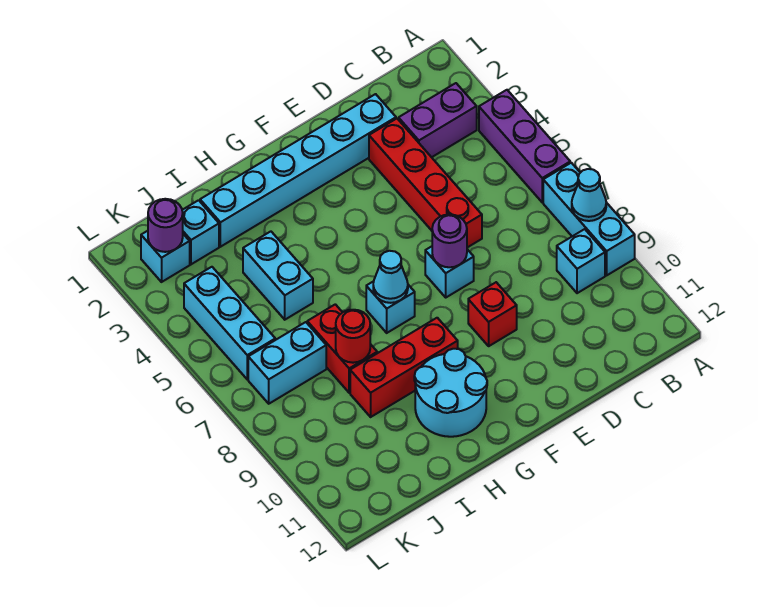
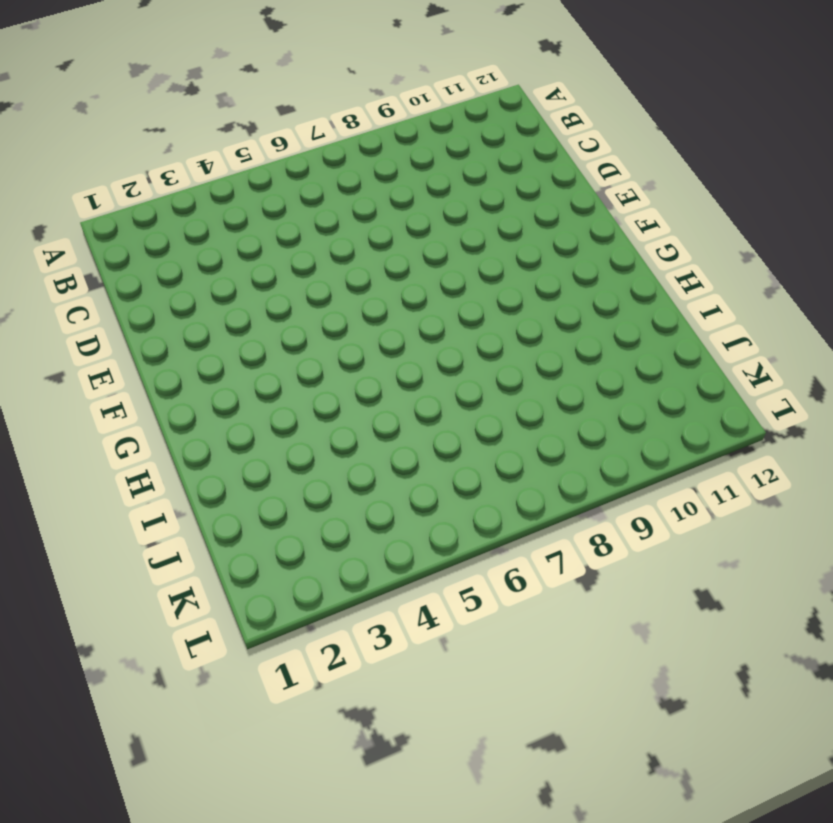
none -> purple brick A4:A6 level 1
none -> cyan brick A7:A9 level 1
none -> purple brick B3:C3 level 1

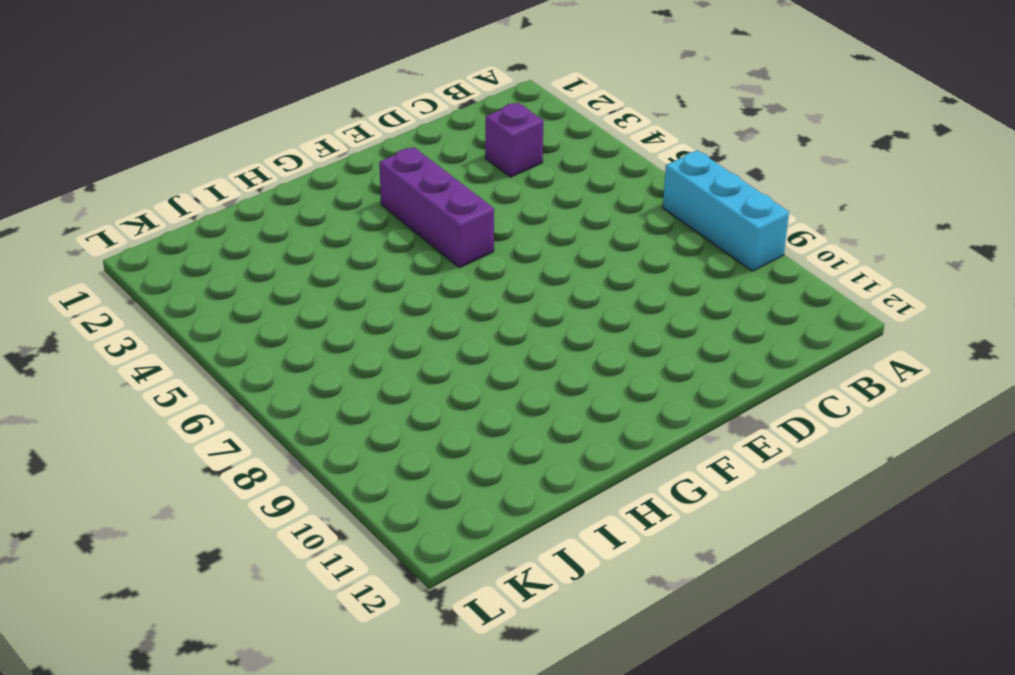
purple brick C3 level 1 -> purple brick B3:C3 level 1
purple brick F3:F5 level 1 -> purple brick A4:A6 level 1
none -> cyan brick B9 level 1
none -> cyan brick D2:I2 level 1
none -> red brick D3:D6 level 1

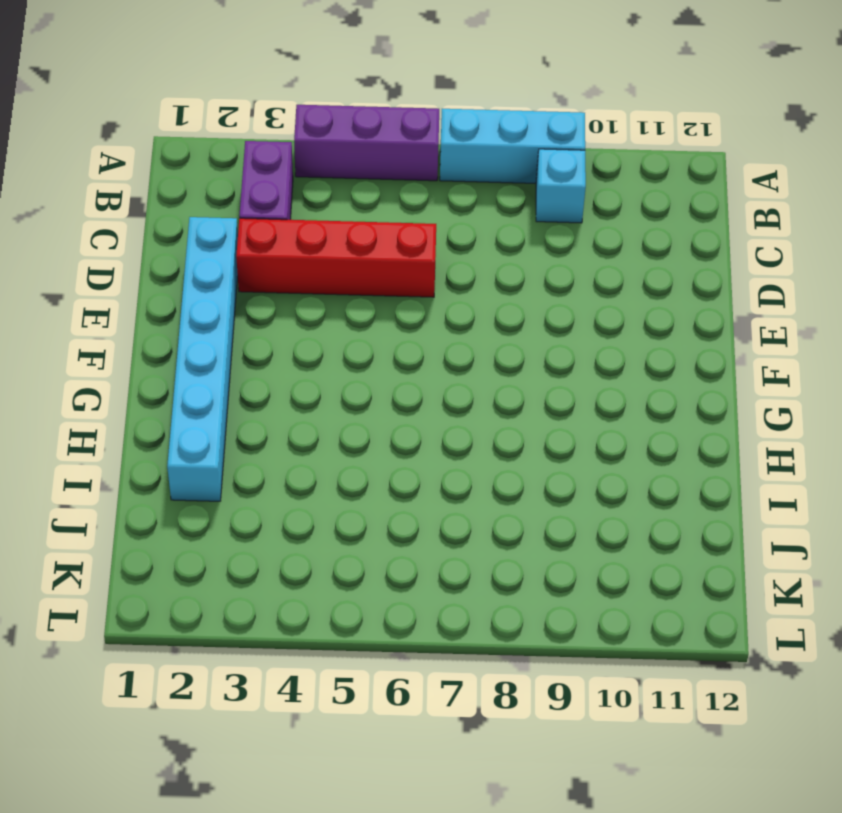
none -> cyan brick E7 level 1
none -> red brick E9 level 1
none -> cyan brick G7 level 1

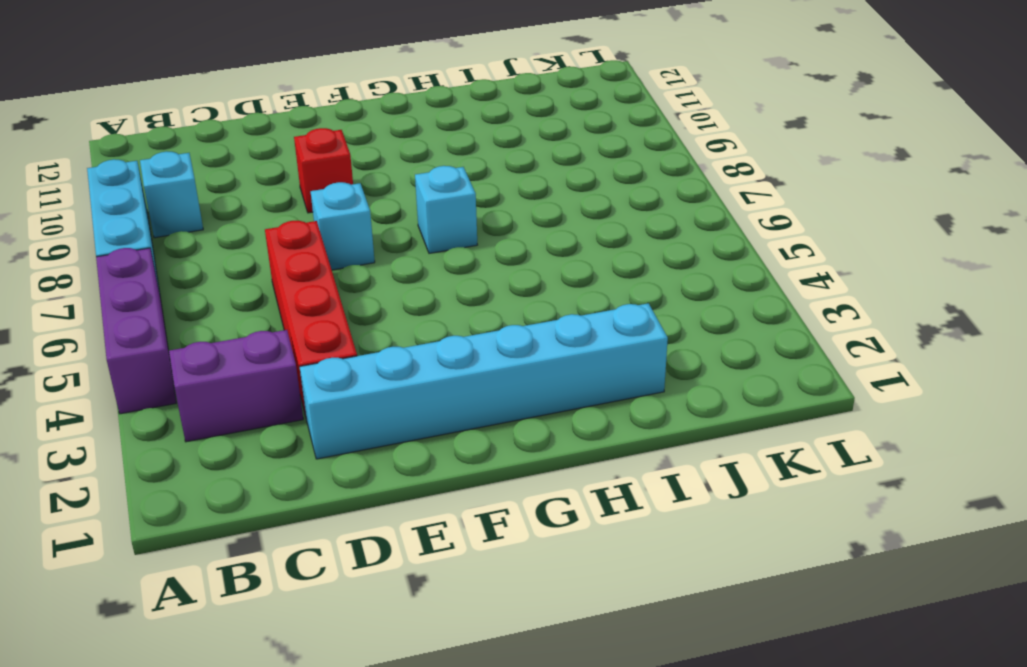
none -> red brick G9:I9 level 1
none -> cyan round brick G10:H11 level 1
none -> cyan brick I4:I5 level 1

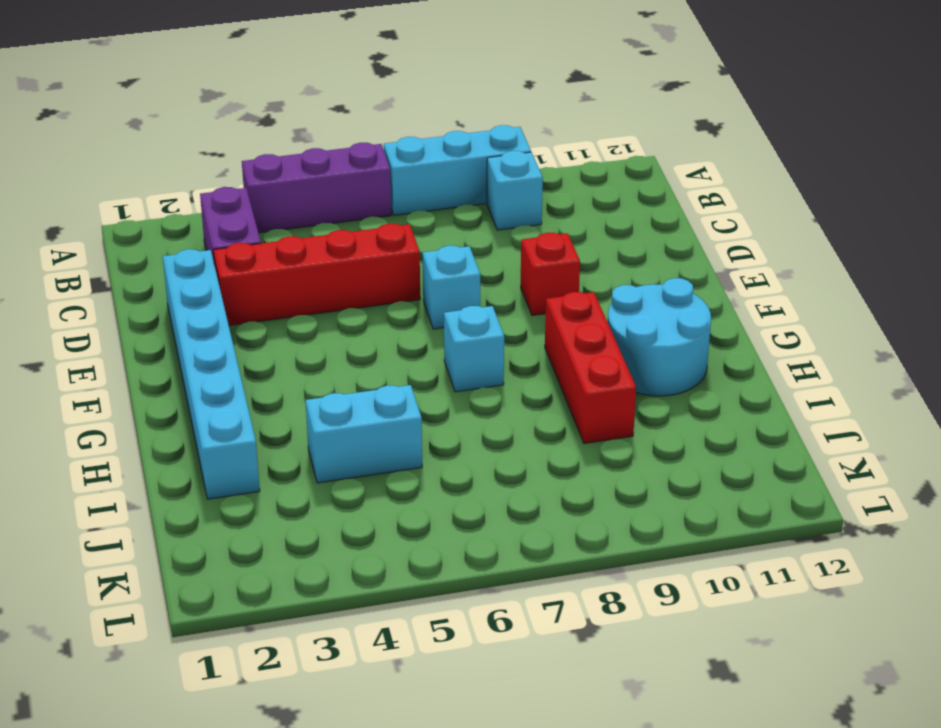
none -> red brick I7:I8 level 1
none -> cyan brick J2 level 1
none -> cyan brick J7:K7 level 1

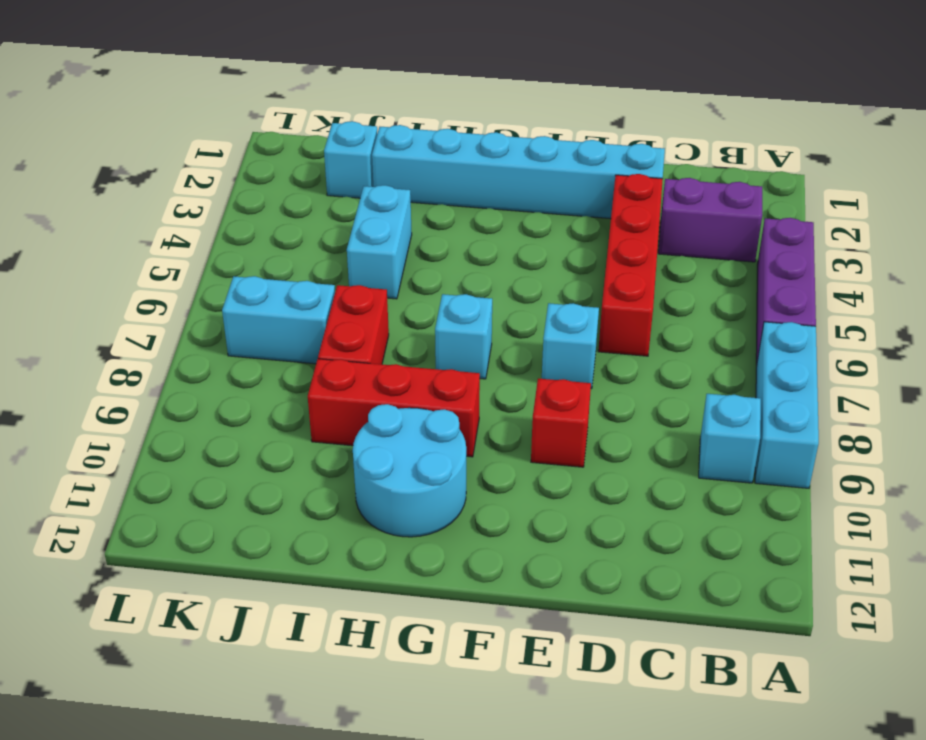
none -> cyan brick K2 level 1
none -> cyan brick K4:K6 level 1
none -> cyan cone A8 level 2

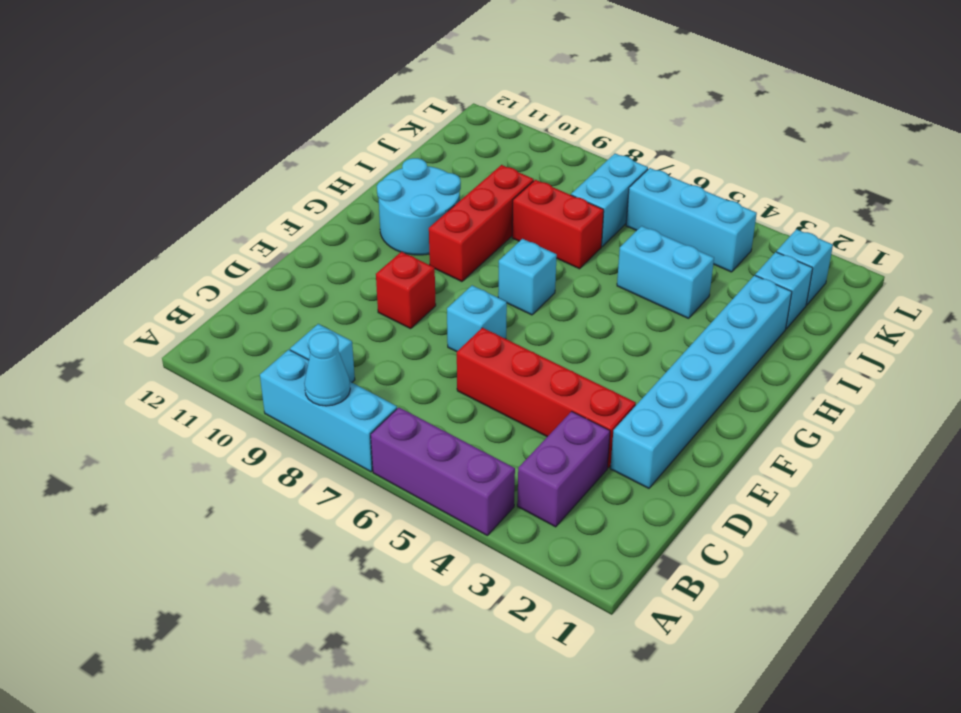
none -> purple round brick E7 level 2
none -> cyan cone G7 level 2
none -> red round brick I8 level 2

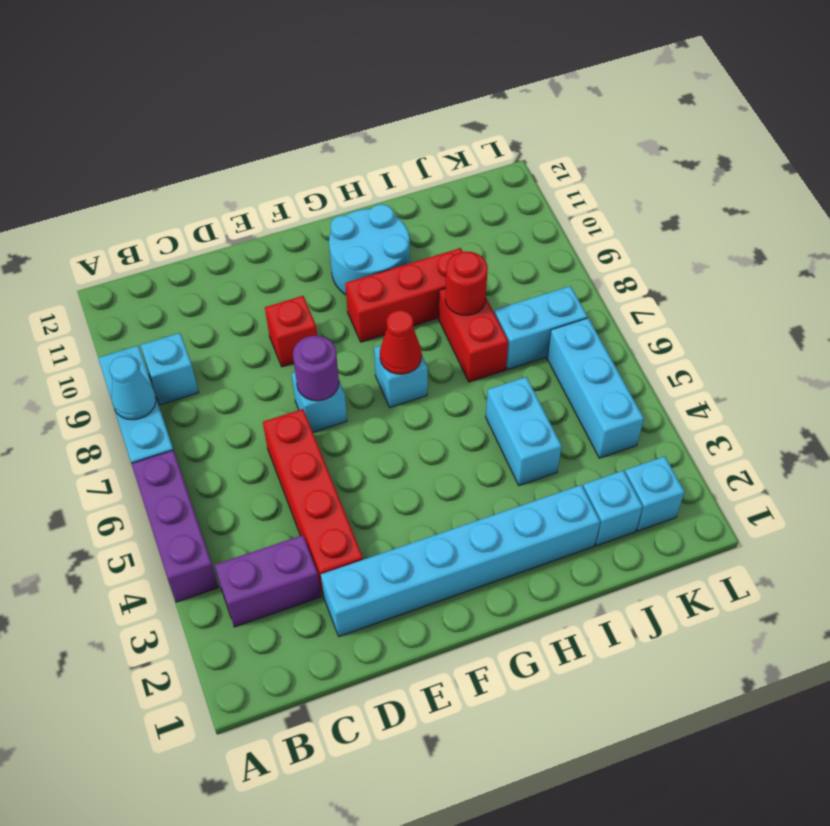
red cone G7 level 2 -> cyan cone G7 level 2
none -> purple round brick K2 level 2

